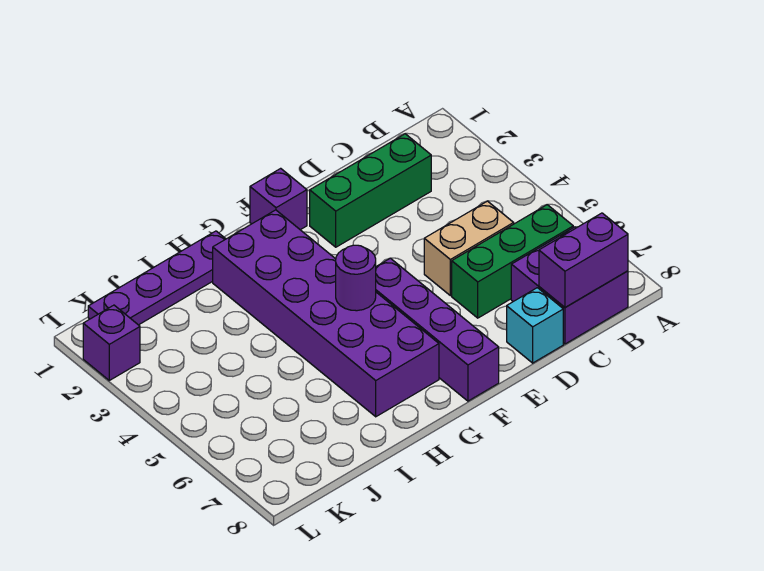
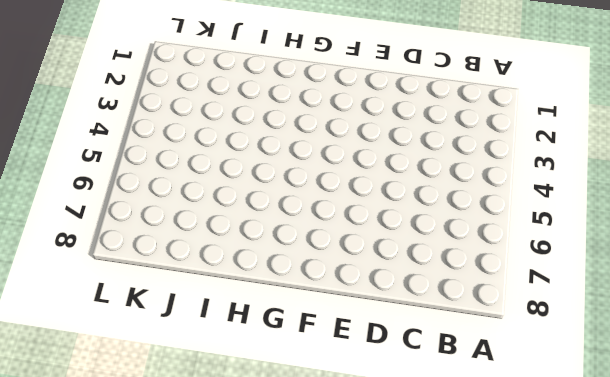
none -> green brick B6:D6 level 1
none -> purple brick B7:C8 level 1
none -> green brick C2:E2 level 1

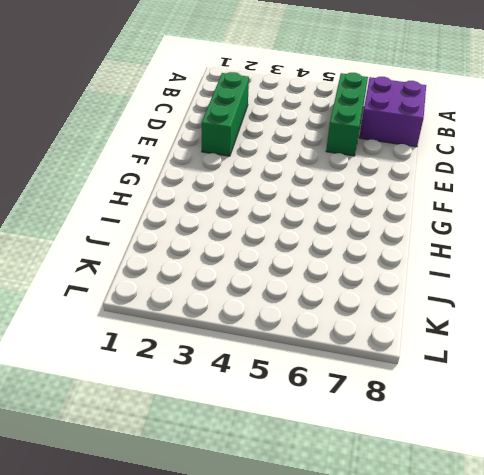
none -> tan brick C5:D5 level 1
none -> cyan brick D8 level 1
none -> purple brick F1 level 1

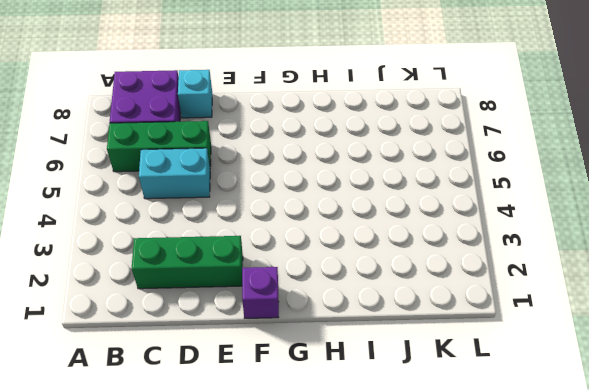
cyan brick C5:D5 level 1 -> tan brick C5:D5 level 1
none -> purple brick F5:F8 level 1
none -> purple brick G2:H7 level 1
none -> purple plate H1:K1 level 1

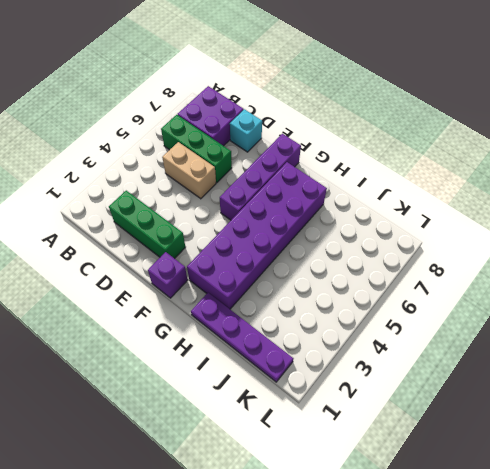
none -> purple brick L2 level 1
none -> purple brick B8:C8 level 2
none -> purple round brick G5 level 2

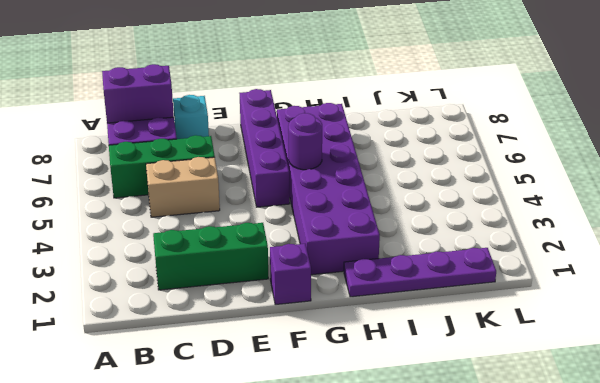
none -> purple brick L2 level 1

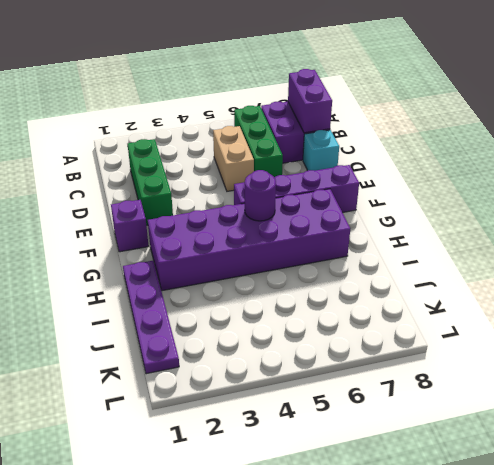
none -> purple brick L2 level 1

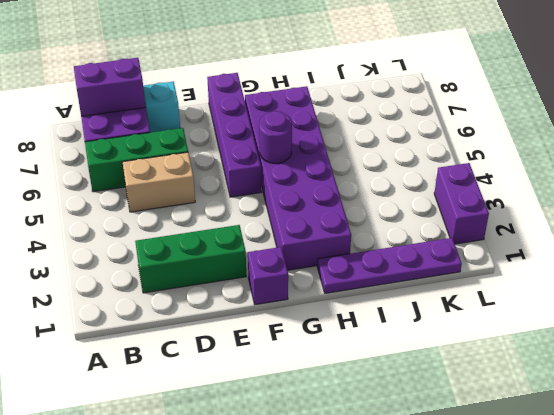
purple brick L2:L3 level 1 -> purple brick L2 level 1

